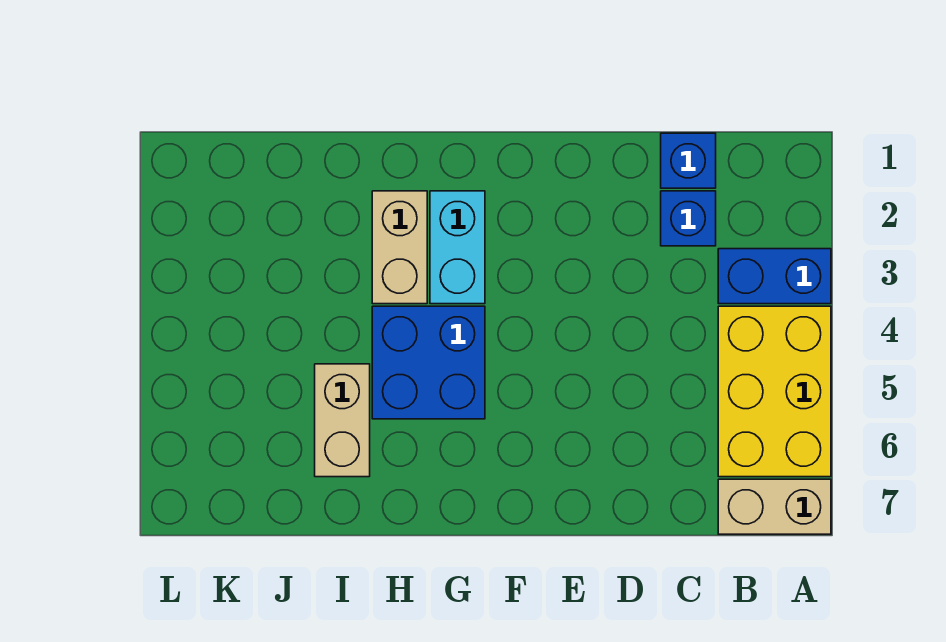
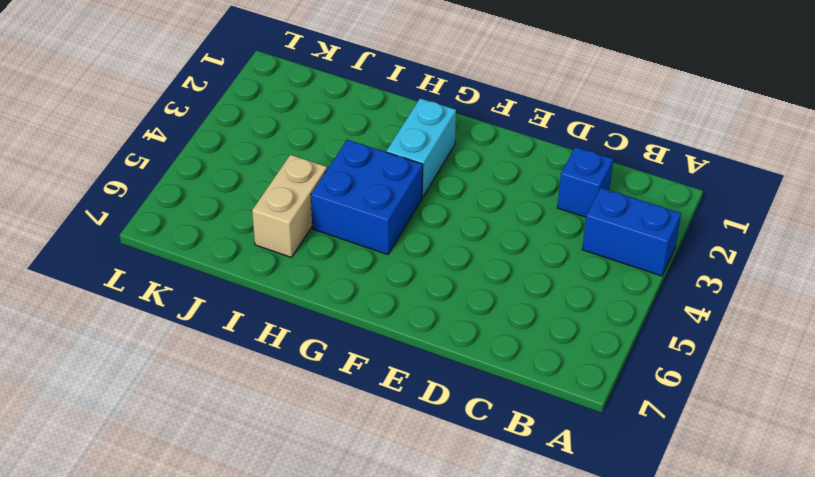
none -> yellow brick A4:B6 level 1
none -> tan brick A7:B7 level 1

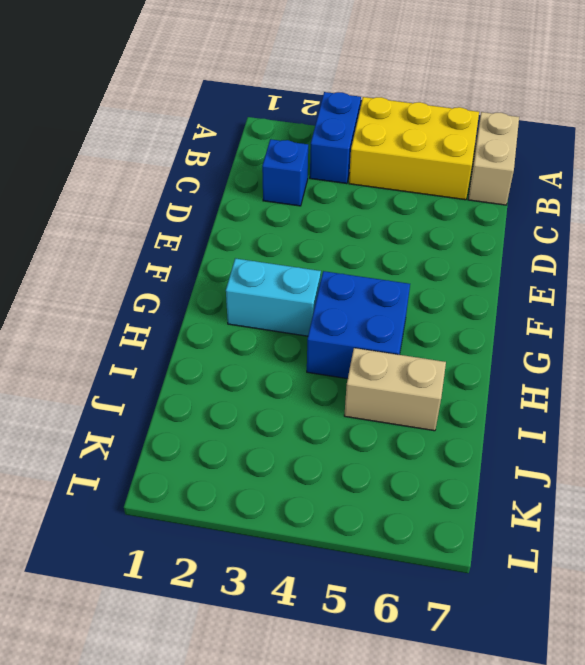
none -> blue brick C1 level 1
none -> tan brick H2:H3 level 1

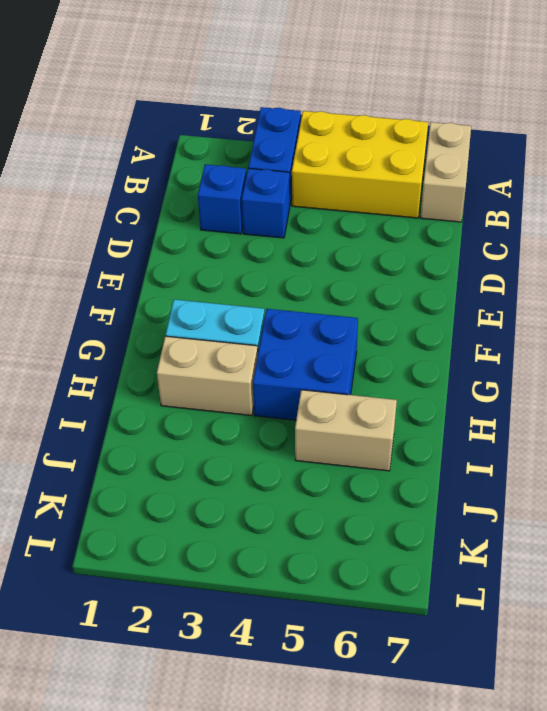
blue brick C3 level 1 -> blue brick C1 level 1

